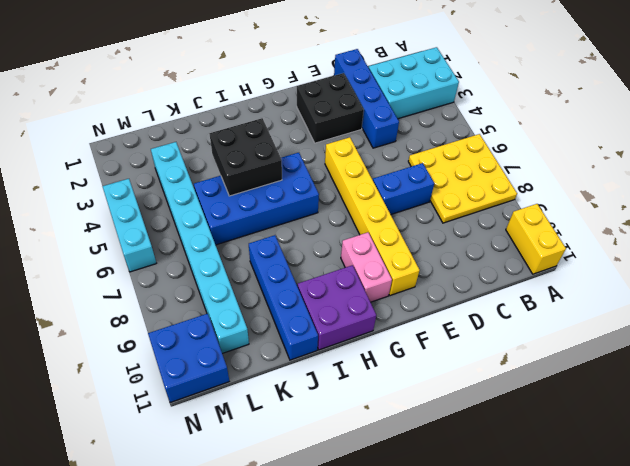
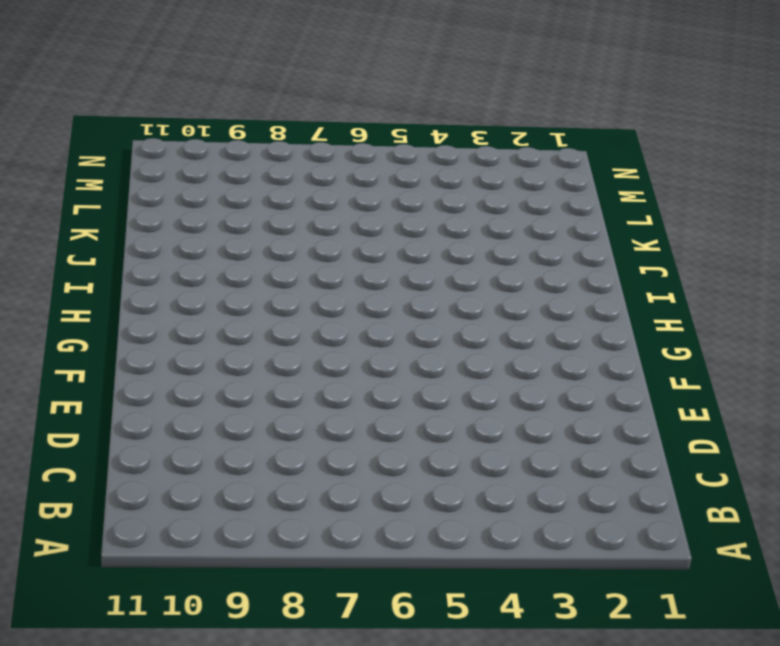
none -> cyan brick A2:C3 level 1
none -> yellow plate A6:C8 level 1
none -> yellow brick A10:A11 level 1

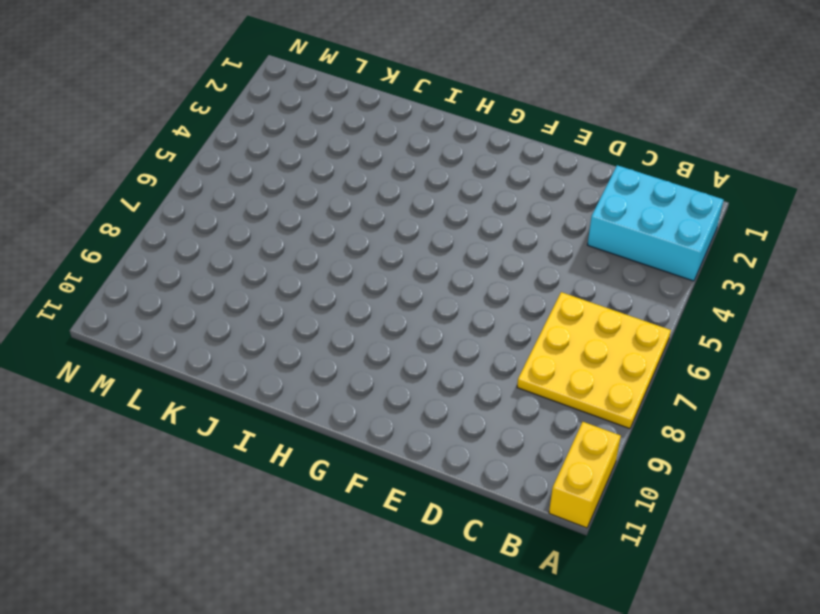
none -> blue brick D1:D4 level 1
none -> blue brick D7:E7 level 1
none -> black brick E2:F3 level 1

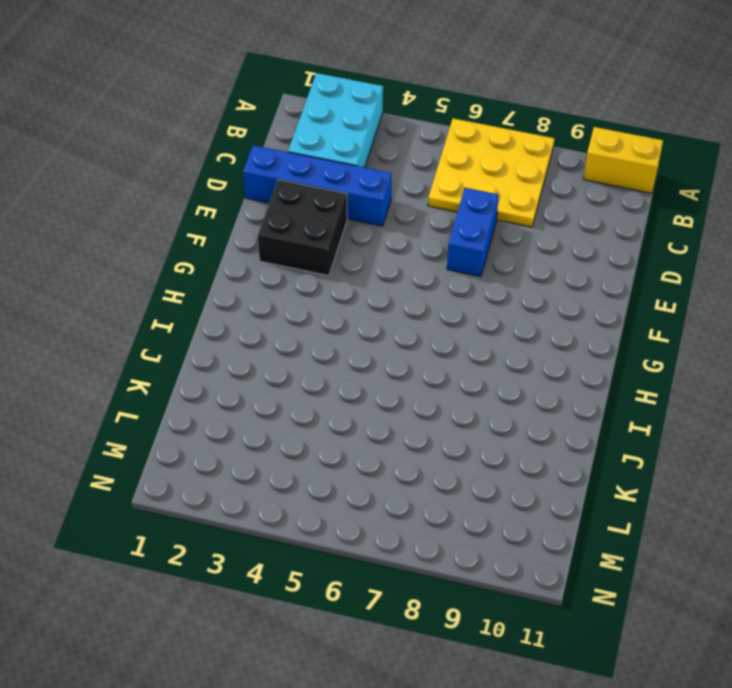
none -> yellow brick F5:F10 level 1
none -> pink brick G9:G10 level 1
none -> blue brick H5:K6 level 1

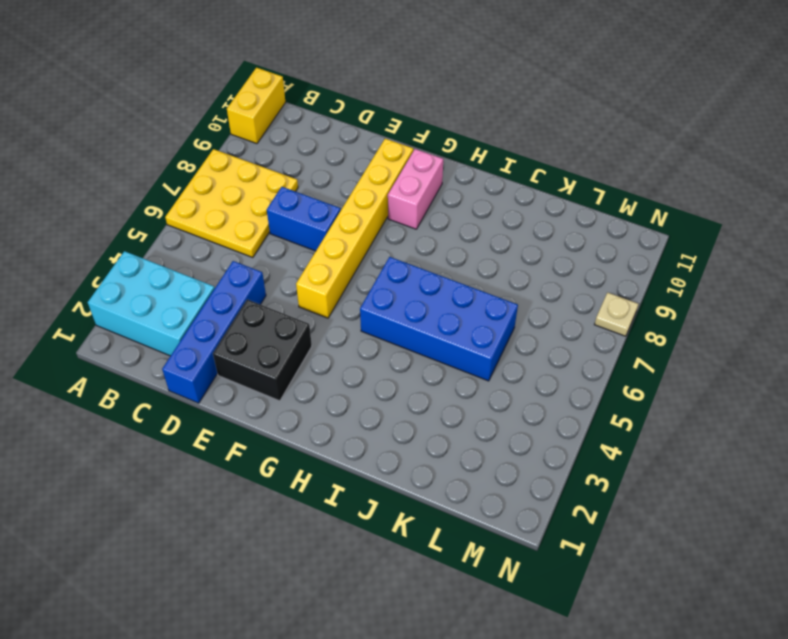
tan plate N8 level 1 -> none
none -> purple brick H10:I11 level 1
none -> blue brick J8:J11 level 1
none -> cyan brick L3:L10 level 1

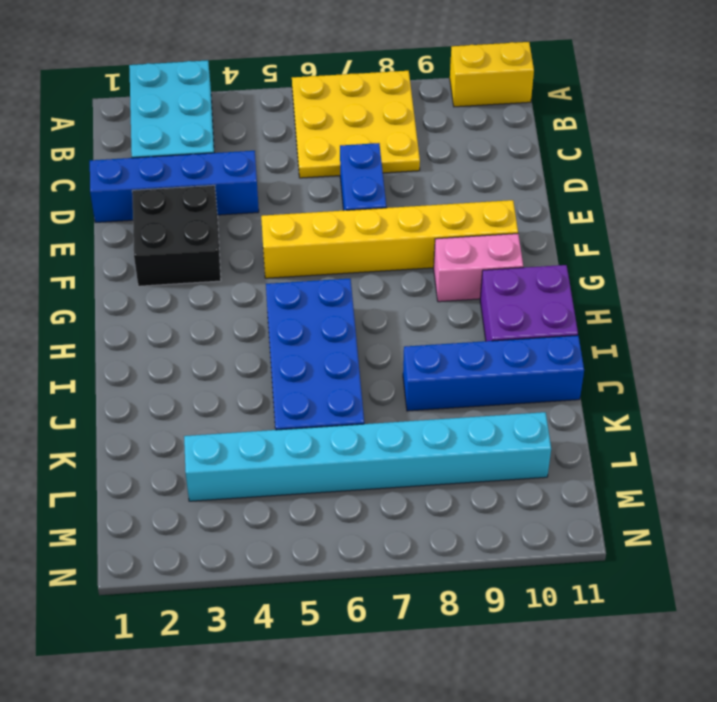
none -> blue brick M10:N11 level 1
none -> cyan brick N4:N6 level 1
none -> black brick I4:J5 level 2

